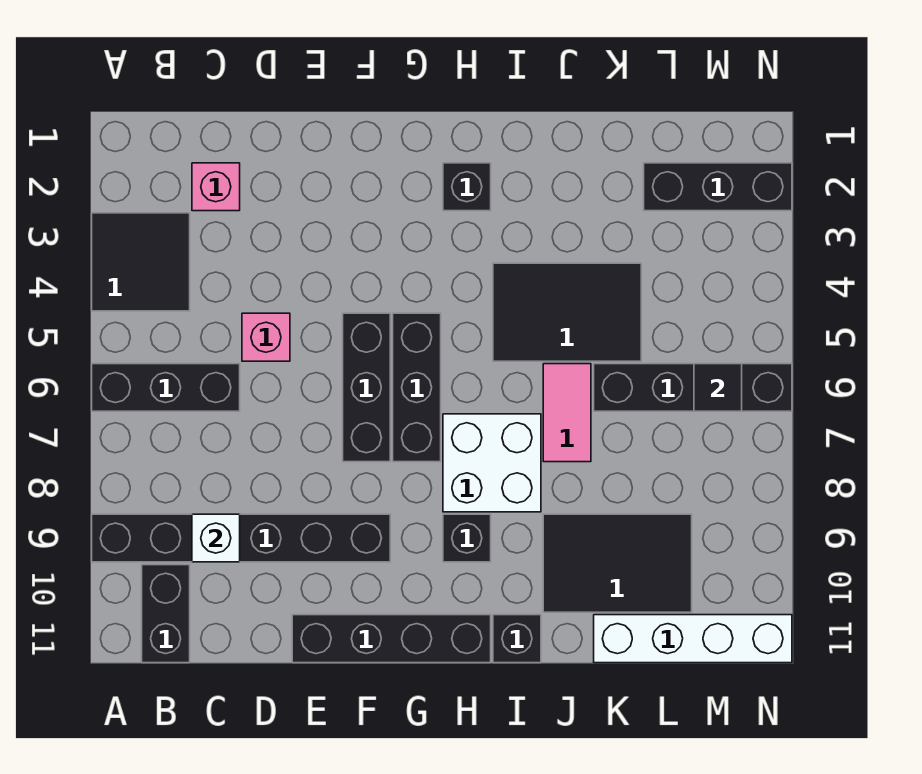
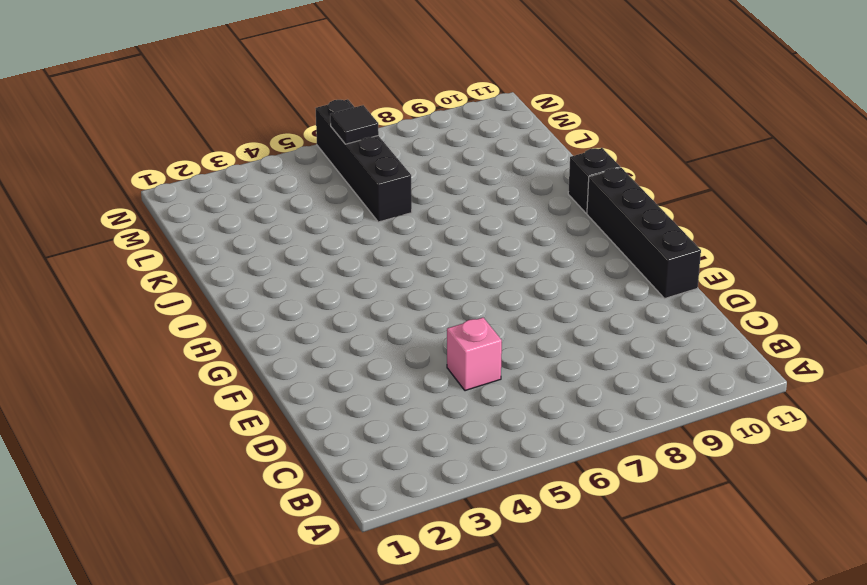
none -> black tile A3:B4 level 1
none -> black brick A6:C6 level 1
none -> black brick A9:F9 level 1

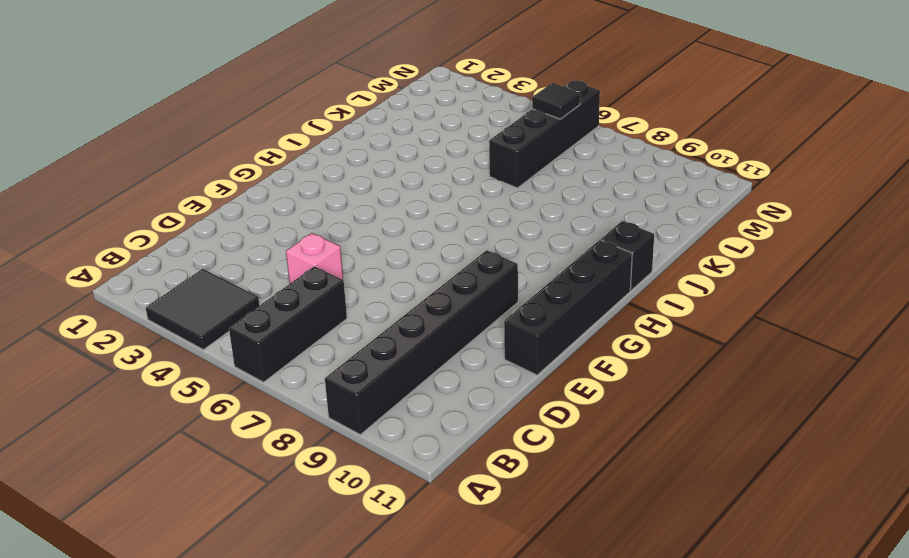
none -> black brick B10:B11 level 1
none -> pink brick C2 level 1
none -> black brick F5:F7 level 1

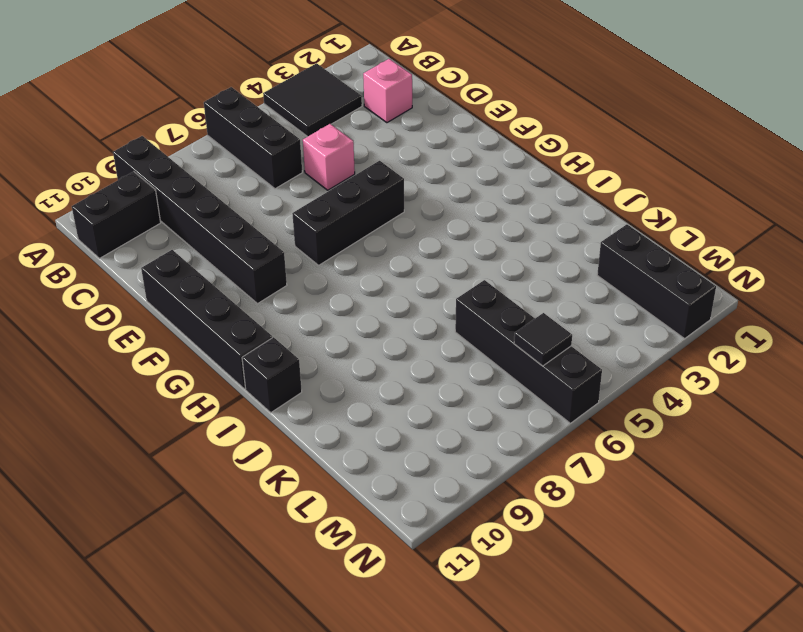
none -> black brick G5:G7 level 1
none -> black brick H2 level 1
none -> white brick H7:I8 level 1

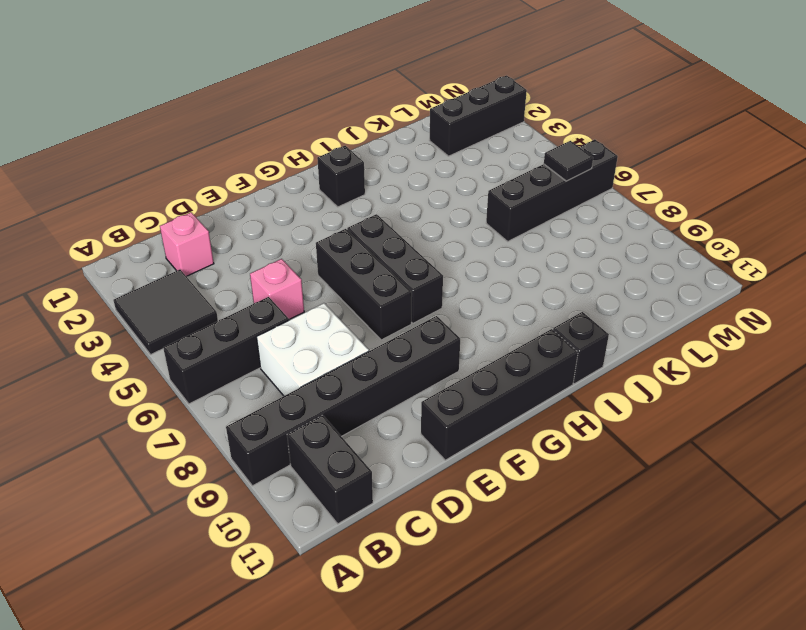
white brick C7:D8 level 1 -> white brick H7:I8 level 1
none -> black brick H9 level 1
none -> black tile I4:K5 level 1
none -> pink tile J6:J7 level 1

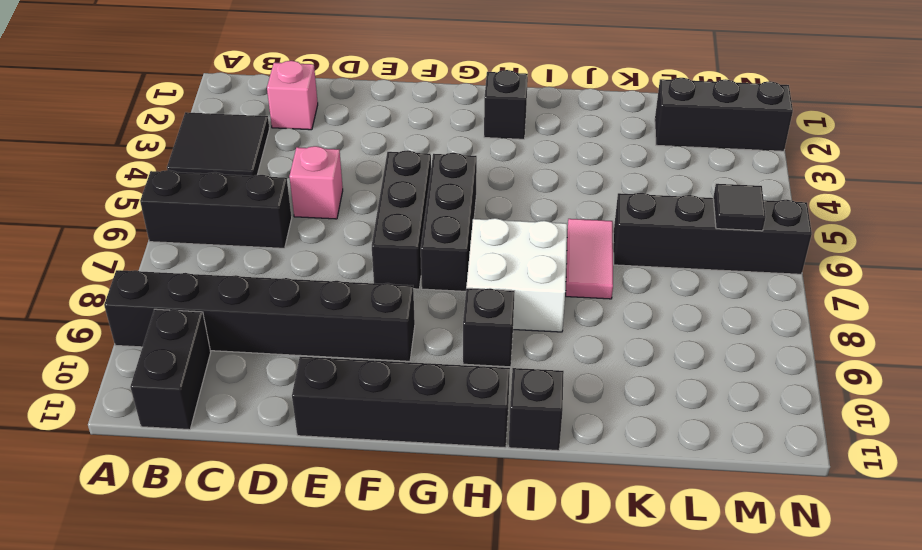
none -> black tile I4:K5 level 1
none -> black tile J9:L10 level 1
none -> white brick K11:N11 level 1

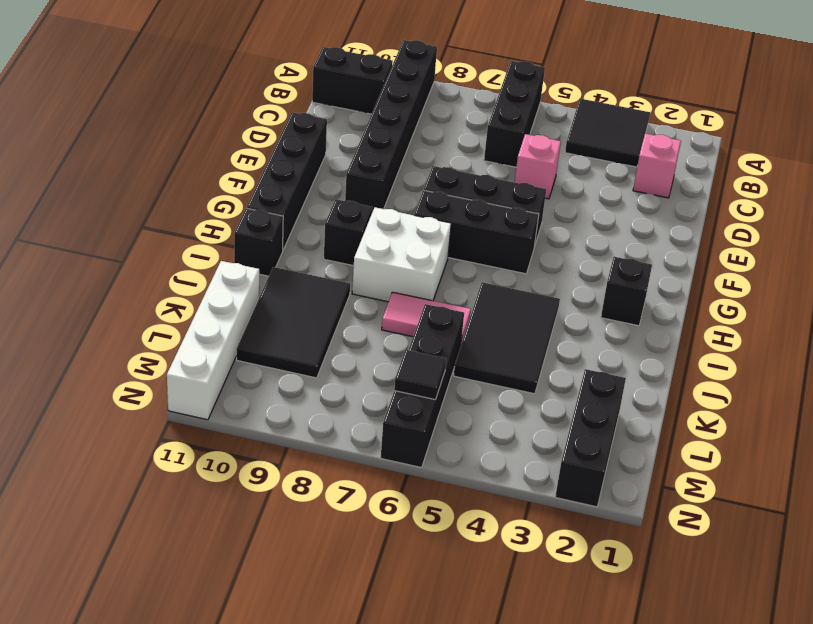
none -> white brick C9 level 2

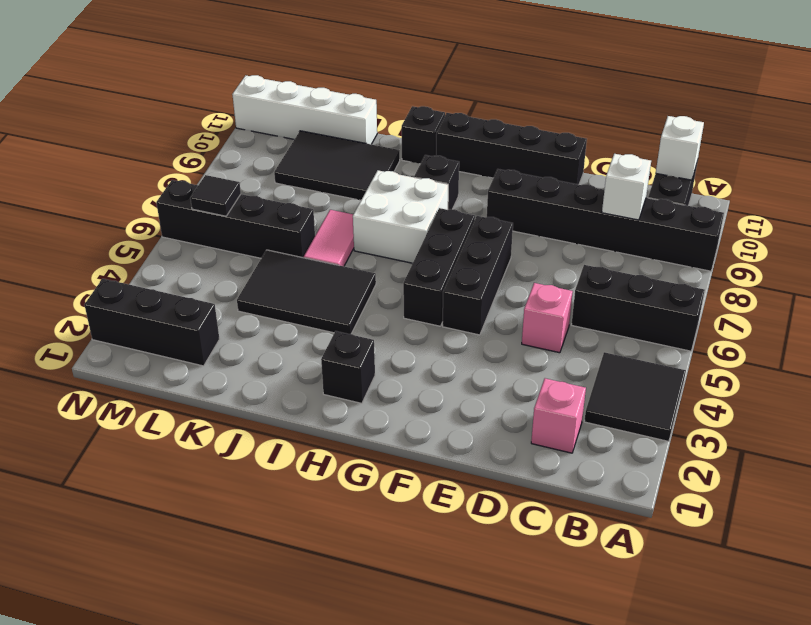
white brick B11 level 2 -> none

